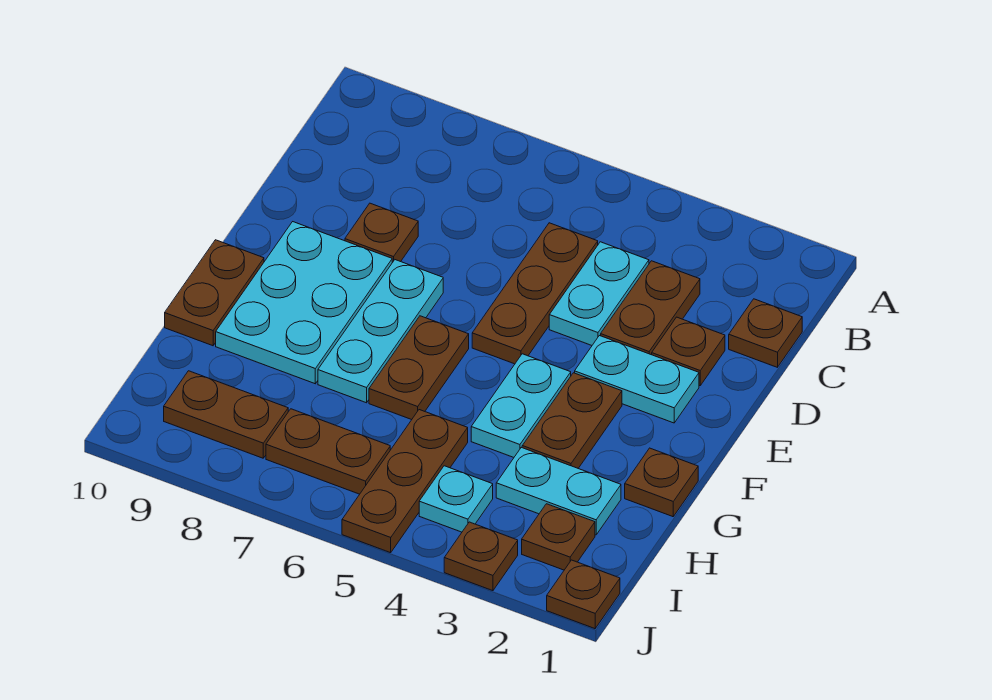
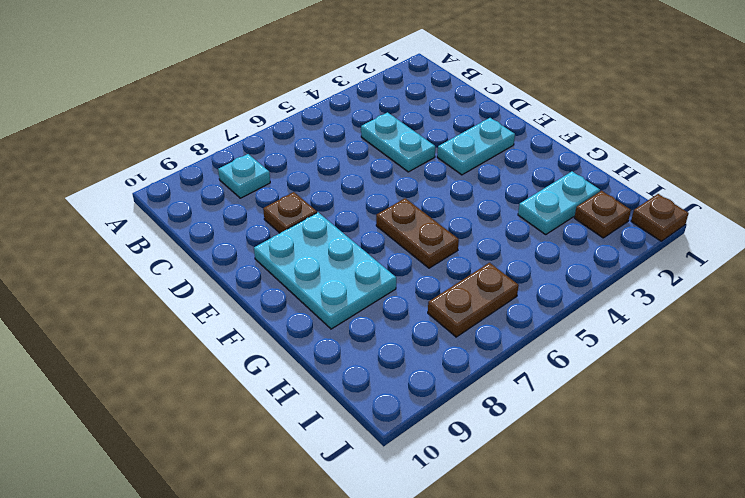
cyan plate B8 level 1 -> cyan plate I4 level 1
none -> brown plate C1 level 1
none -> brown plate C3:D3 level 1
none -> brown plate C5:E5 level 1

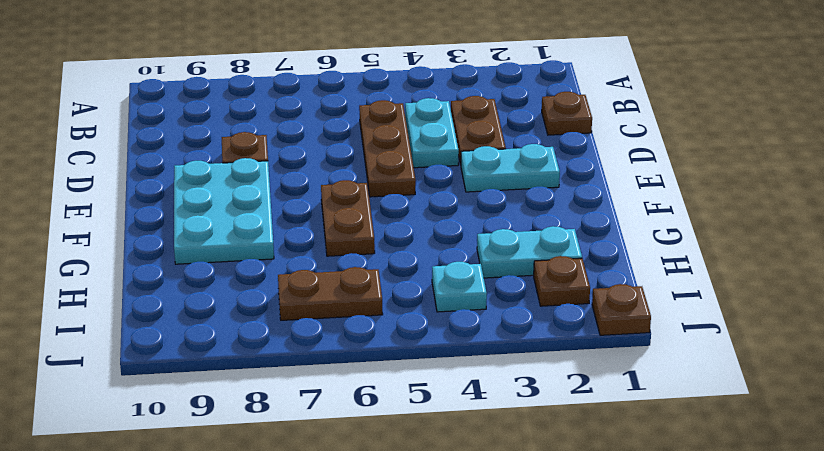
none -> brown plate D2 level 1
none -> cyan plate E7:G7 level 1
none -> brown plate F3:G3 level 1

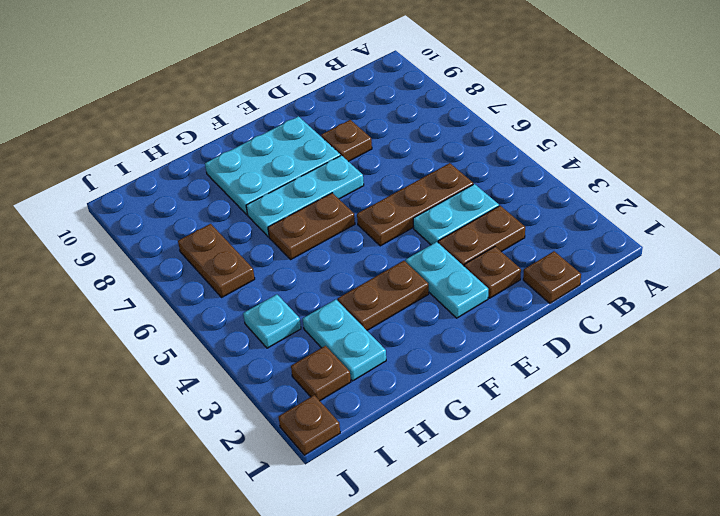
none -> cyan plate F4:G4 level 1
none -> brown plate F10:G10 level 1
none -> brown plate G1 level 1

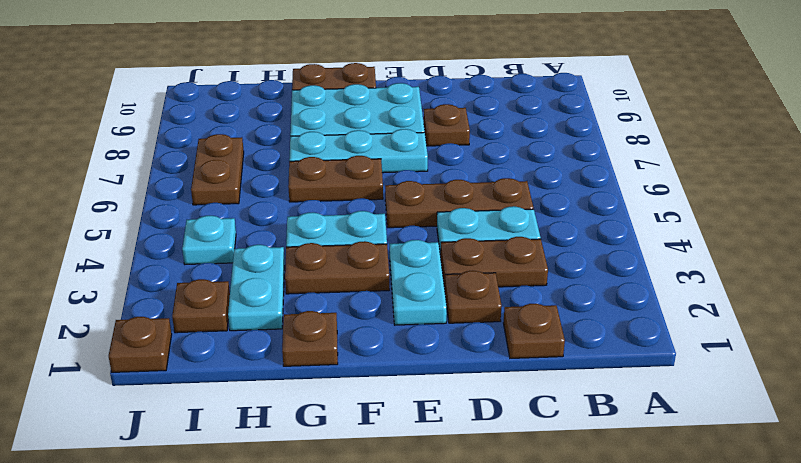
none -> brown plate H5:J5 level 1
none -> brown plate I8:I9 level 1
none -> brown plate J3 level 1

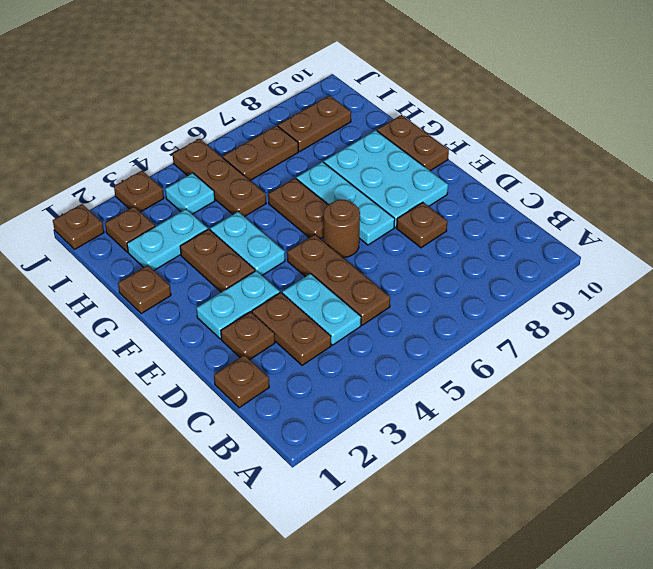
brown round brick E6 level 1 -> none

